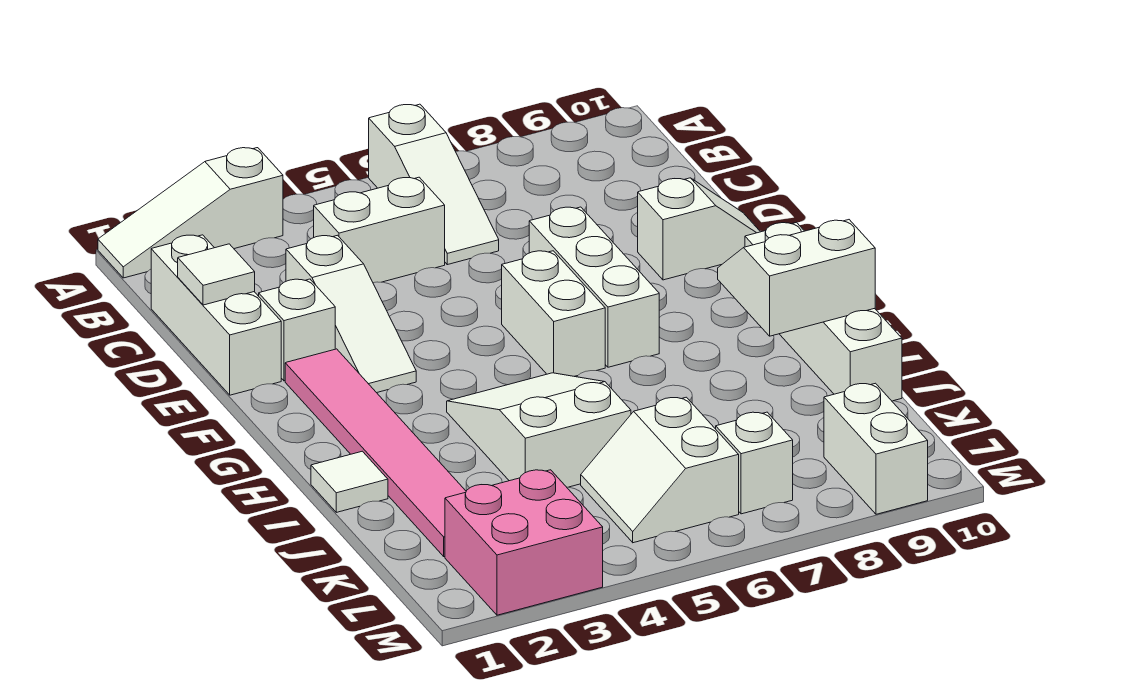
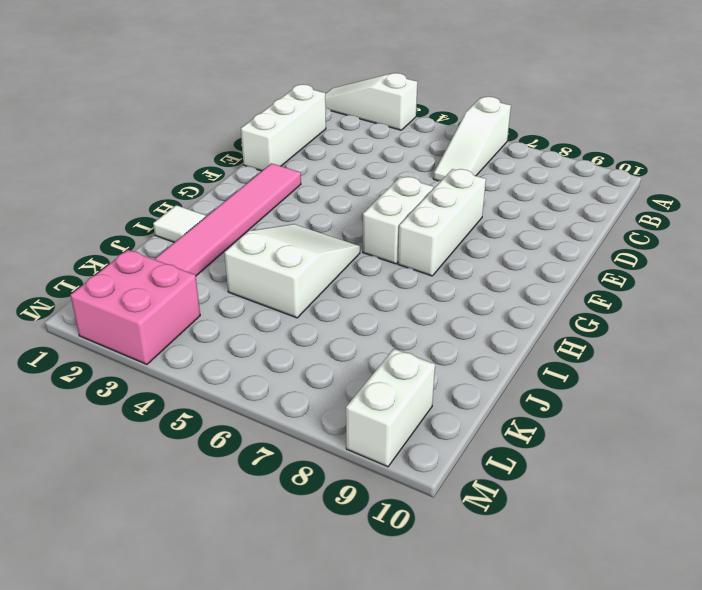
none -> white brick C4:C5 level 1
none -> white slope D3:F3 level 1 top D
none -> white brick E2 level 1

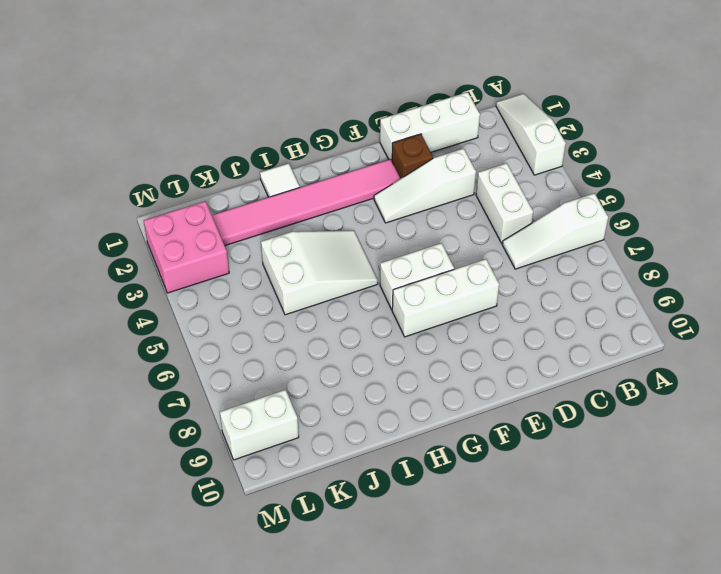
brown brick E2 level 1 -> white brick E2 level 1
none -> white slope E9:E10 level 1 top 9
none -> white brick G10:J10 level 1
none -> white slope K5:L6 level 1 top 6

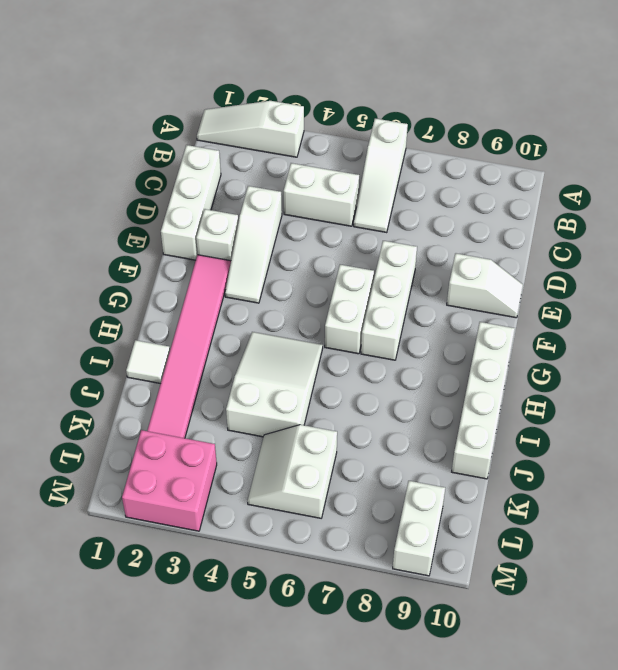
none -> white brick L7 level 1
none -> white tile D1 level 2
none -> white slope H9:I10 level 2 top I

